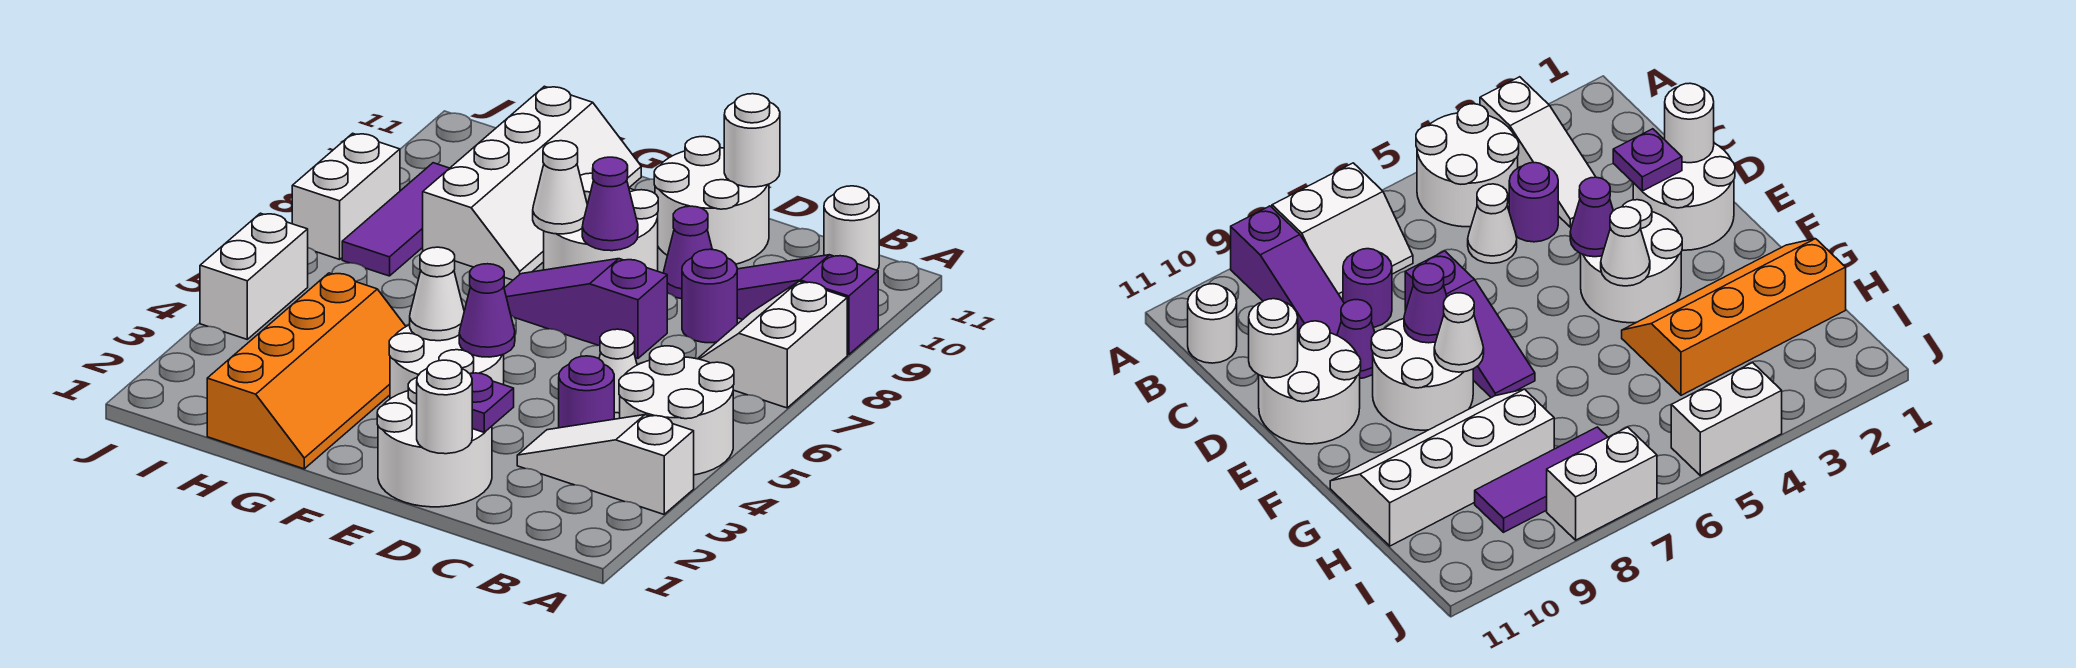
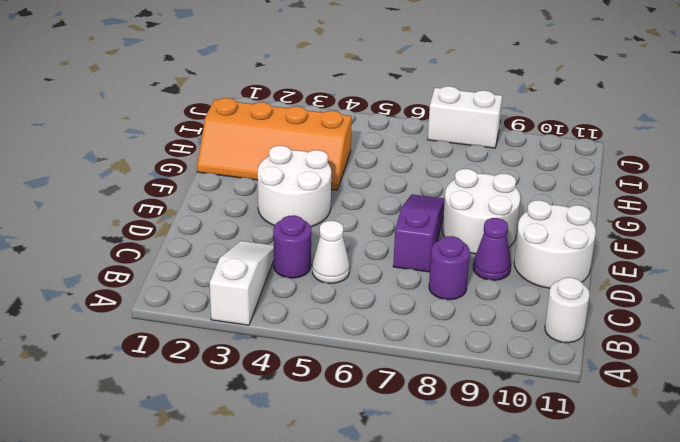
none -> white round brick A4:B5 level 1
none -> white slope A7:B8 level 1 top A
none -> purple slope A9:C9 level 1 top A

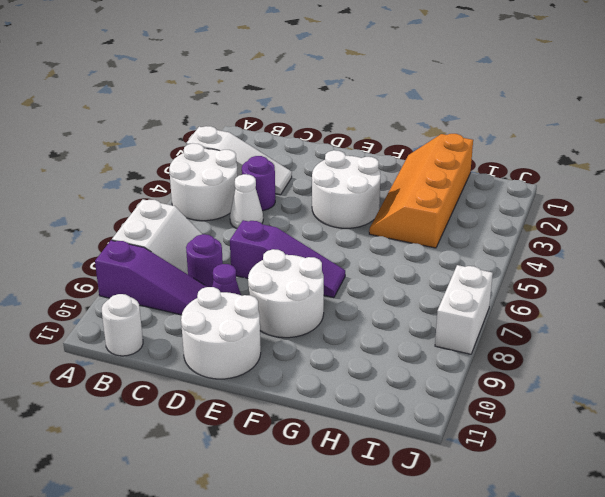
none -> white round brick D1:E2 level 1
none -> white slope G8:H11 level 1 top H
none -> purple tile I7:I9 level 1

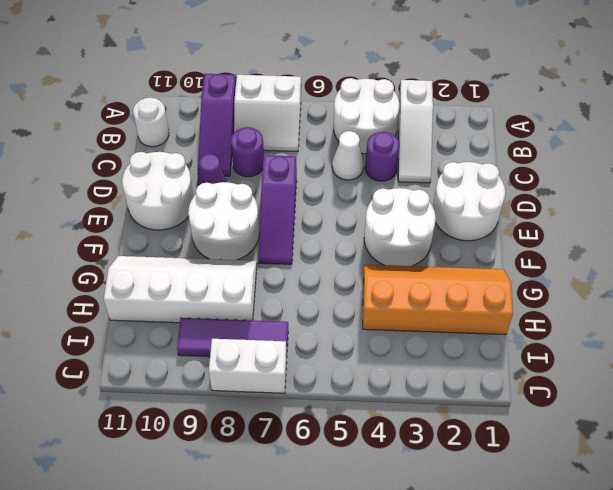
none -> white brick J4:J5 level 1
none -> white round brick D1 level 2
none -> purple plate D2 level 2

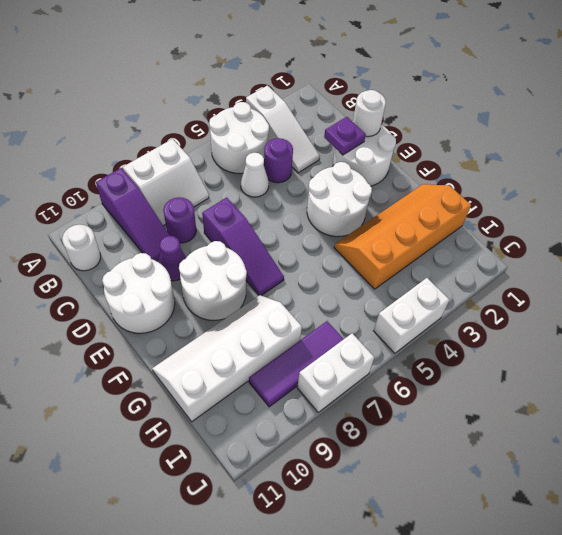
none -> white round brick D11 level 2
none -> purple cone E4 level 2
none -> purple cone E8 level 2

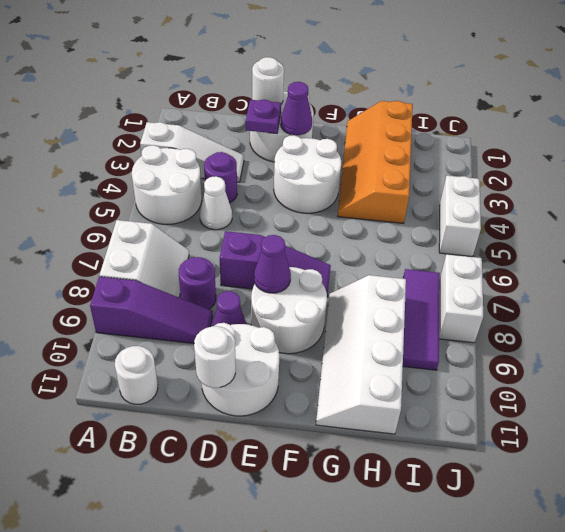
purple cone E2 level 2 -> purple cone E4 level 2
none -> white cone F4 level 2
none -> white cone F8 level 2

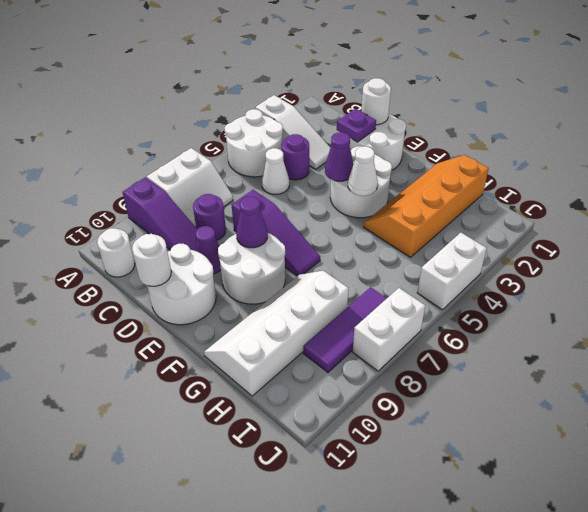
none -> white cone F8 level 2

